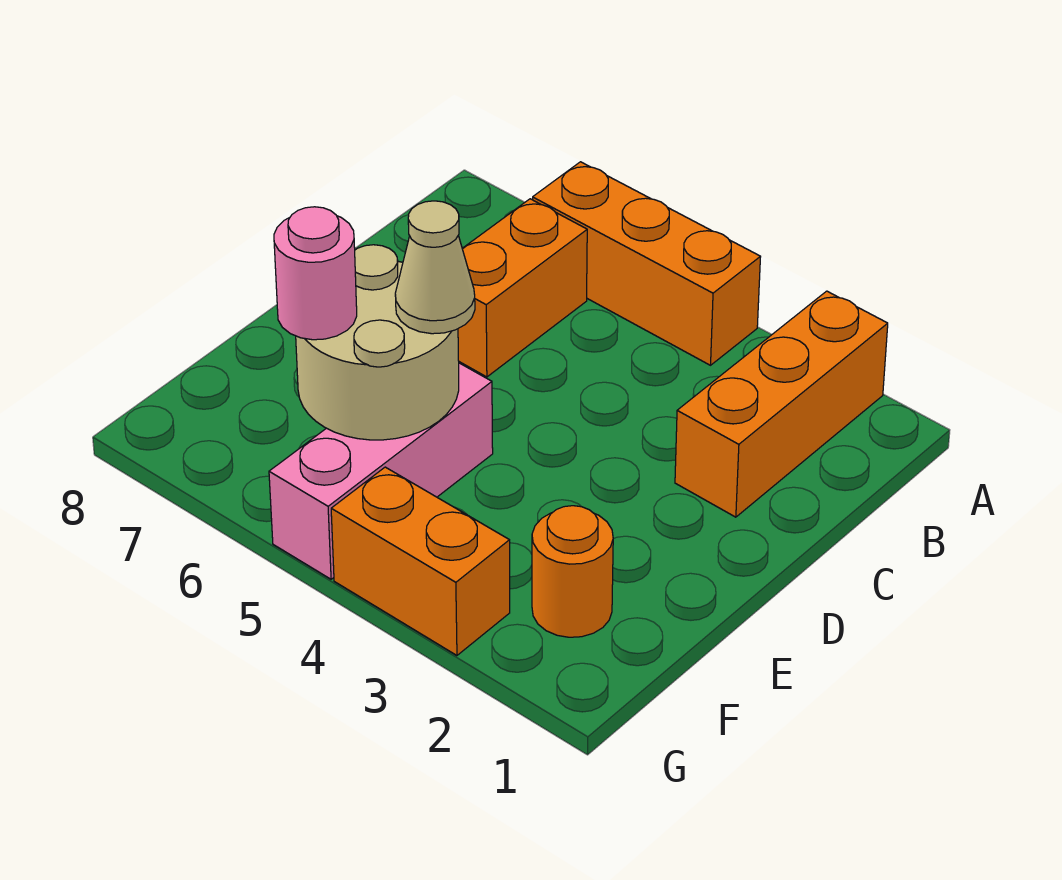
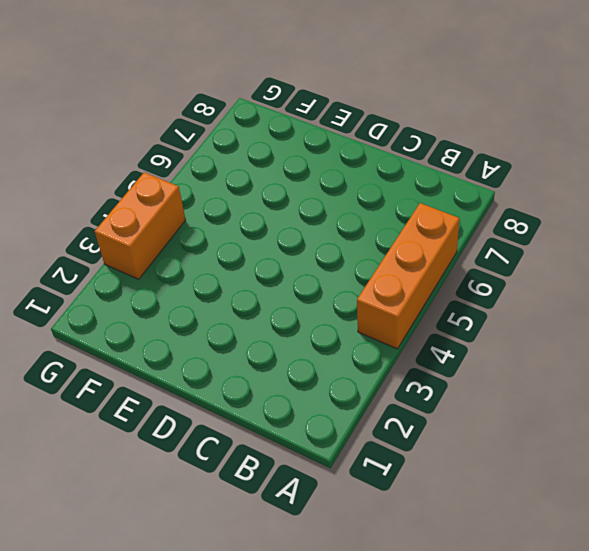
none -> orange brick A2:C2 level 1
none -> orange brick B6:C6 level 1

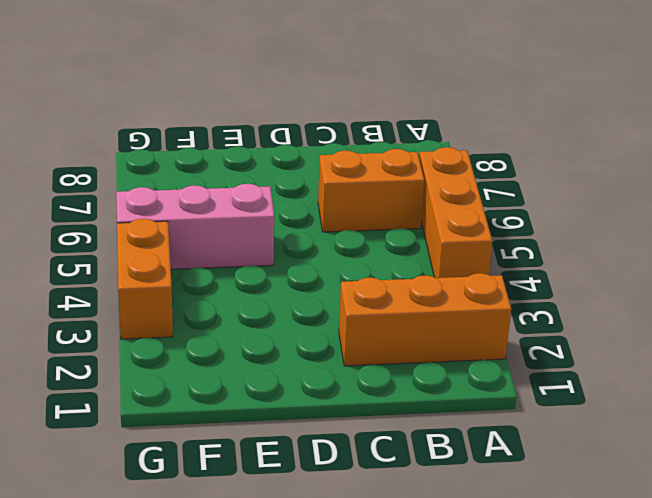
none -> orange round brick F2 level 1
none -> tan round brick E5:F6 level 2

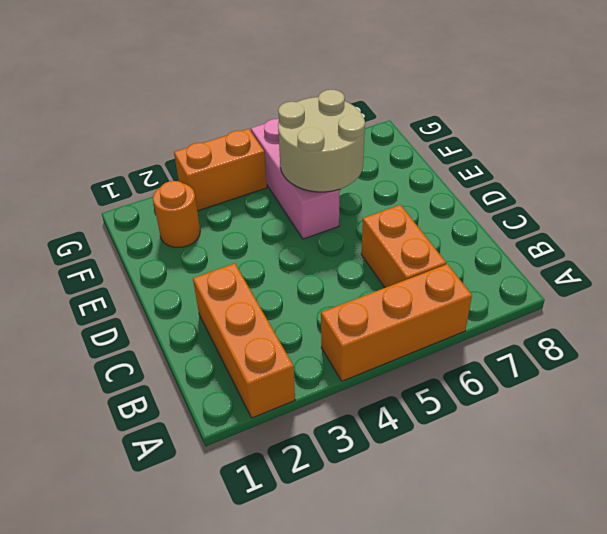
none -> tan cone E5 level 3
none -> pink round brick F6 level 3

